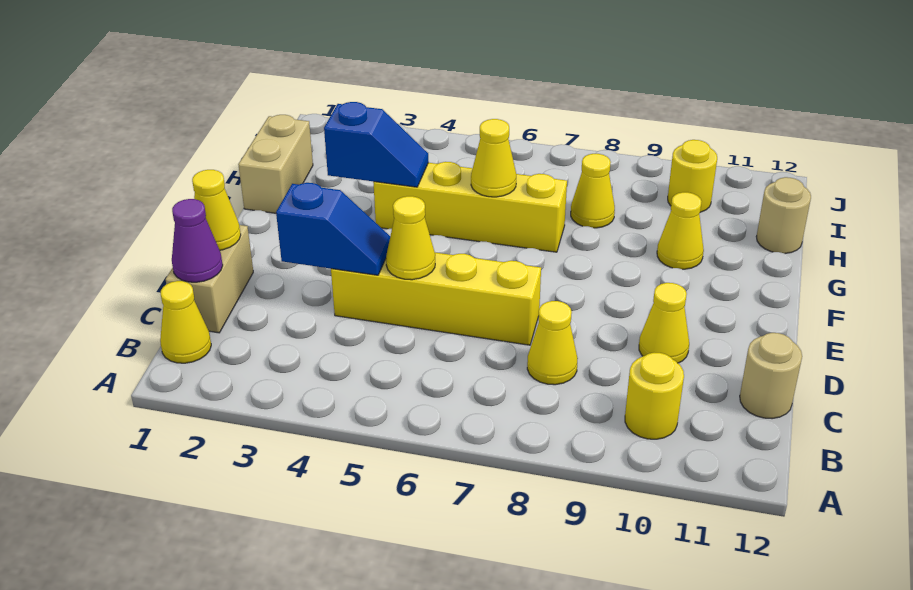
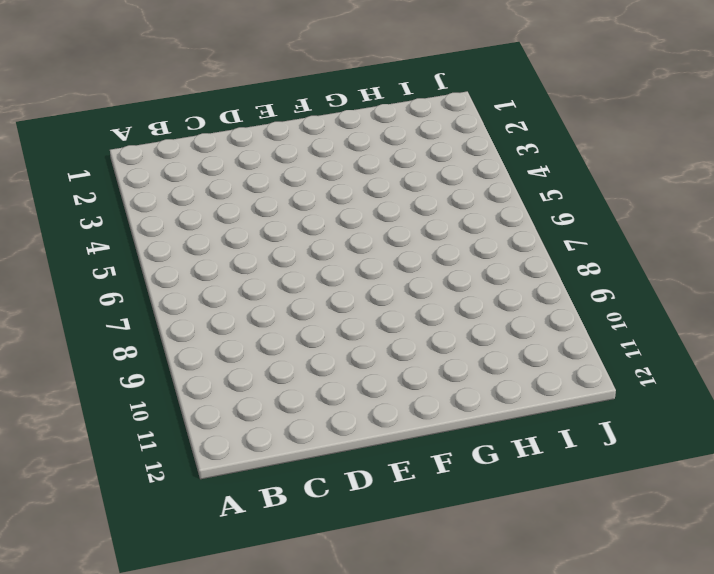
none -> yellow cone B1 level 1
none -> yellow round brick B10 level 1
none -> tan brick C1:D1 level 1

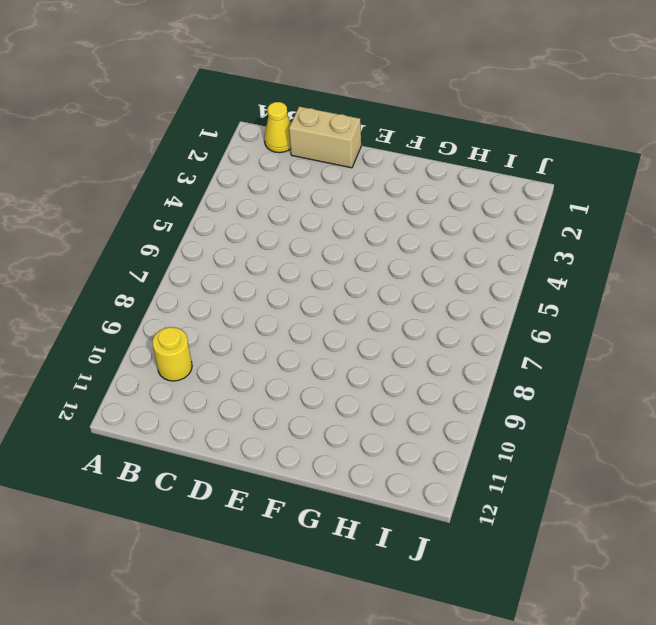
none -> yellow cone C8 level 1
none -> tan round brick C12 level 1
none -> yellow brick D4:D7 level 1

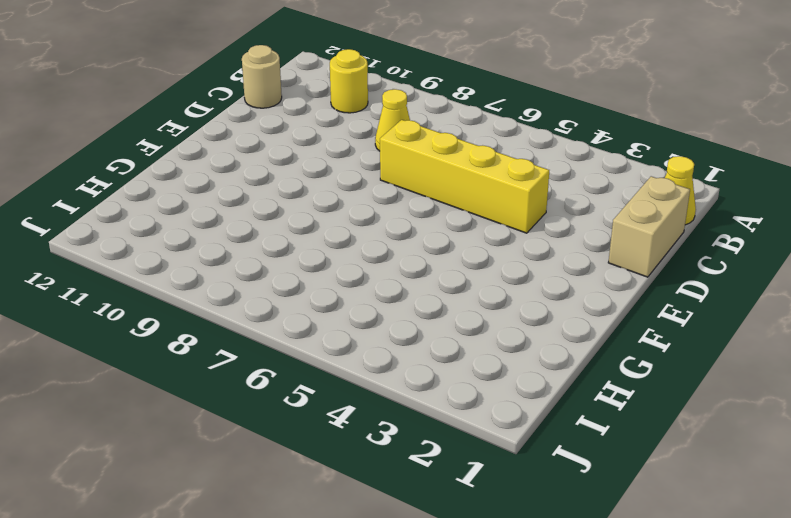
none -> yellow cone D10 level 1
none -> tan brick G1:H1 level 1
none -> yellow brick G4:G7 level 1

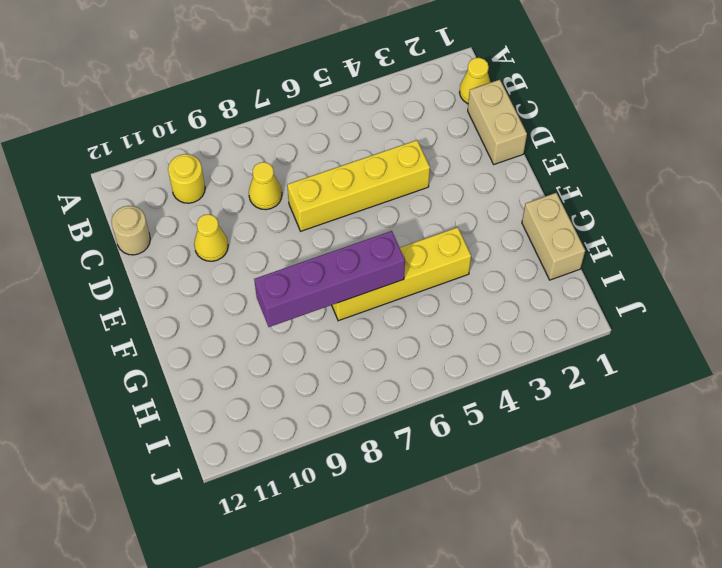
purple brick G6:G9 level 2 -> yellow cone G6 level 2
none -> yellow cone G10 level 1
none -> yellow cone H8 level 1
none -> tan round brick H12 level 1

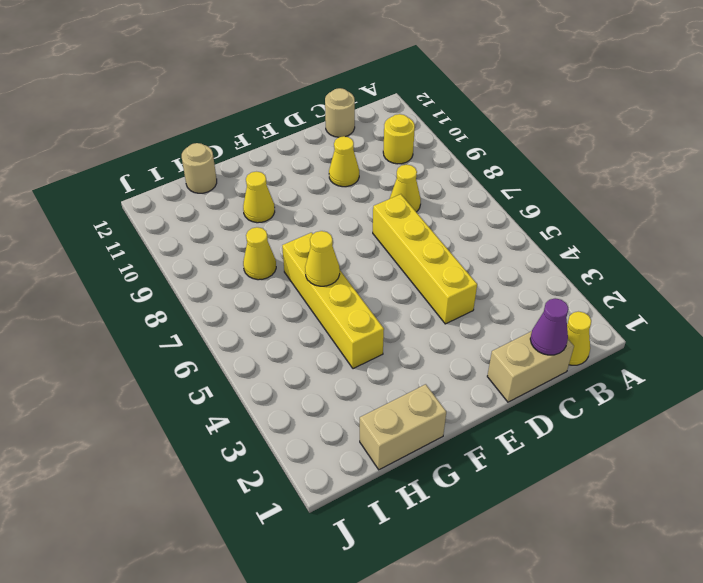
none -> yellow round brick I10 level 1
none -> yellow cone D1 level 2
none -> blue slope D3:D4 level 2 top 3

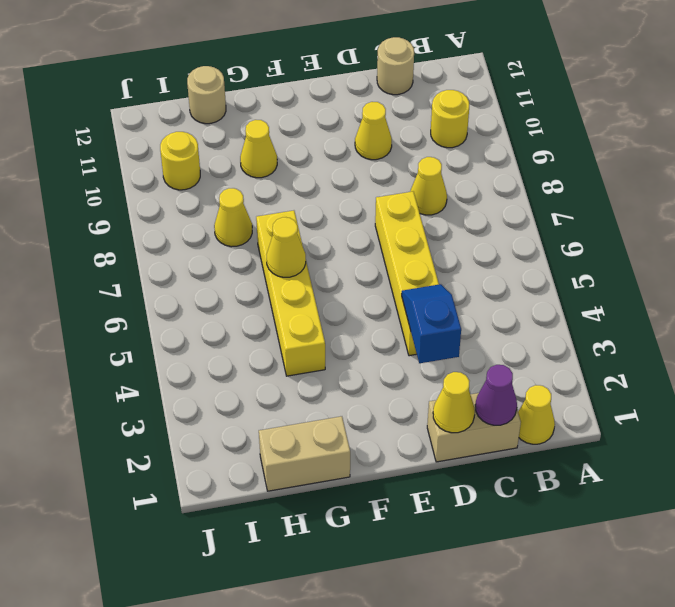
none -> yellow cone D5 level 2
none -> blue slope G3:G4 level 2 top 3

